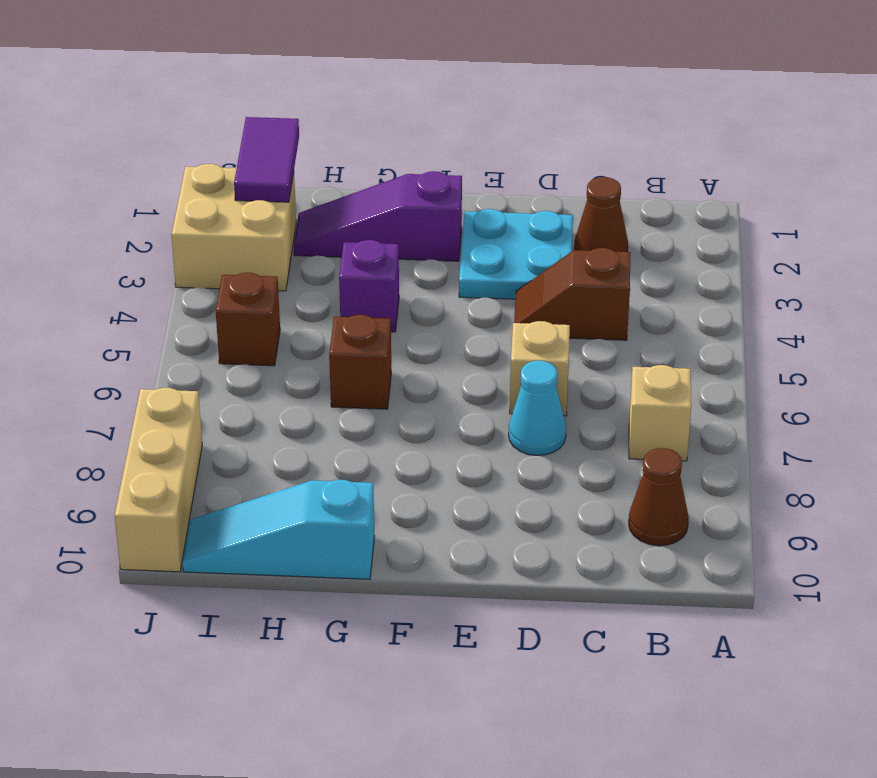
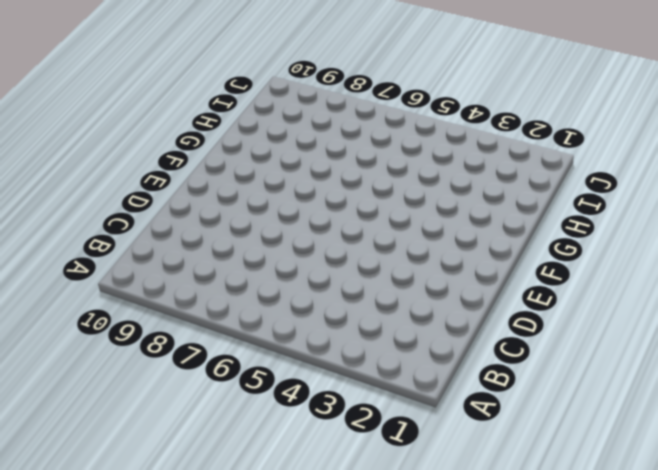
none -> tan brick B7 level 1
none -> brown cone B9 level 1
none -> brown cone C2 level 1

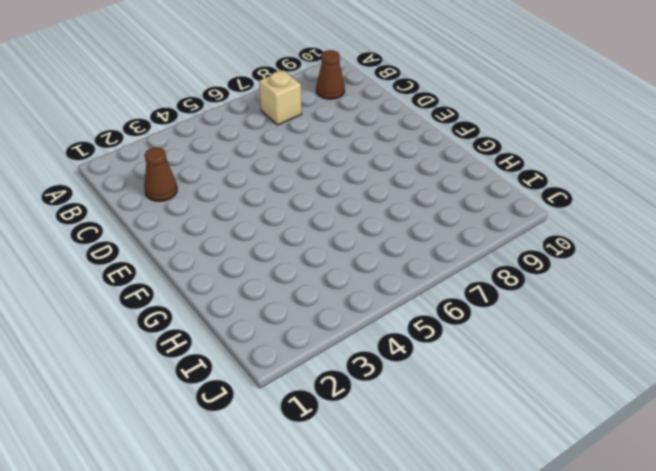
none -> brown slope C4:D4 level 1 top C
none -> cyan plate D2:E3 level 1
none -> tan brick D6 level 1

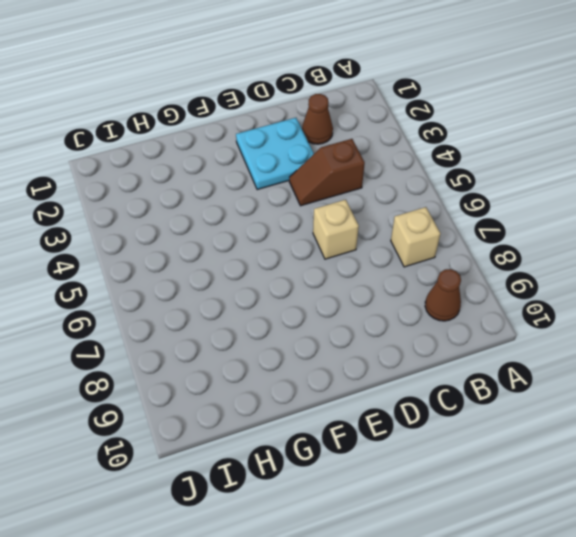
none -> cyan cone D7 level 1
none -> purple slope F2:H2 level 1 top F
none -> purple brick G4 level 1

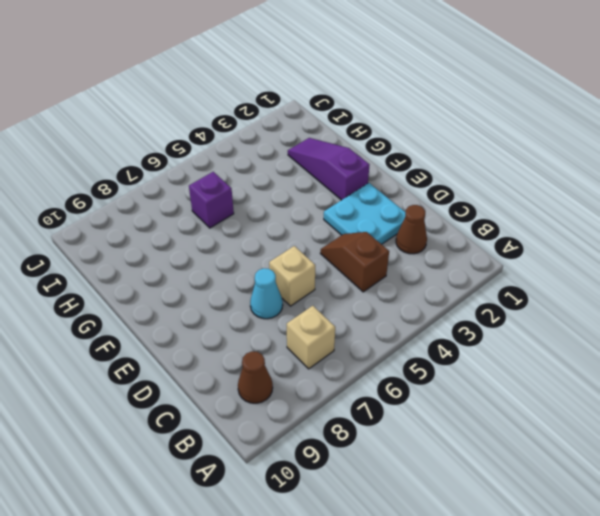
purple brick H6 level 1 -> purple brick G4 level 1
none -> brown brick G6 level 1
none -> cyan slope G10:I10 level 1 top G
none -> tan brick I2:J3 level 1

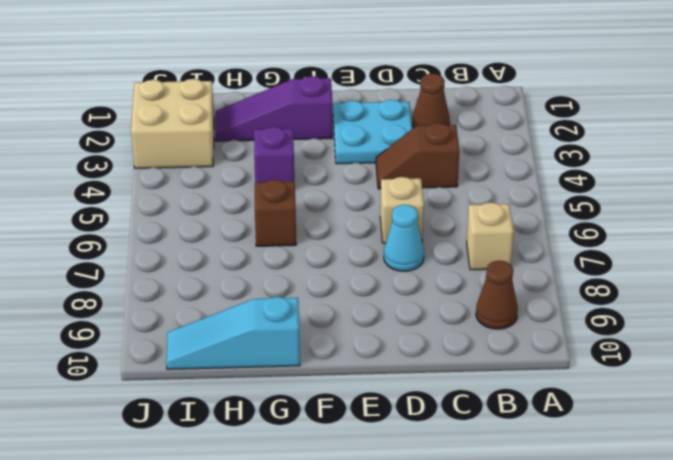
none -> brown brick I5 level 1
none -> tan brick J8:J10 level 1
none -> purple tile I1:I2 level 2

